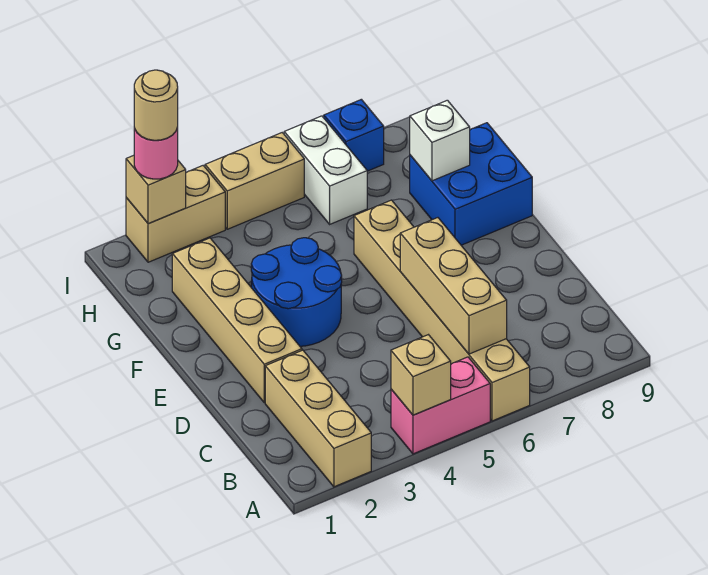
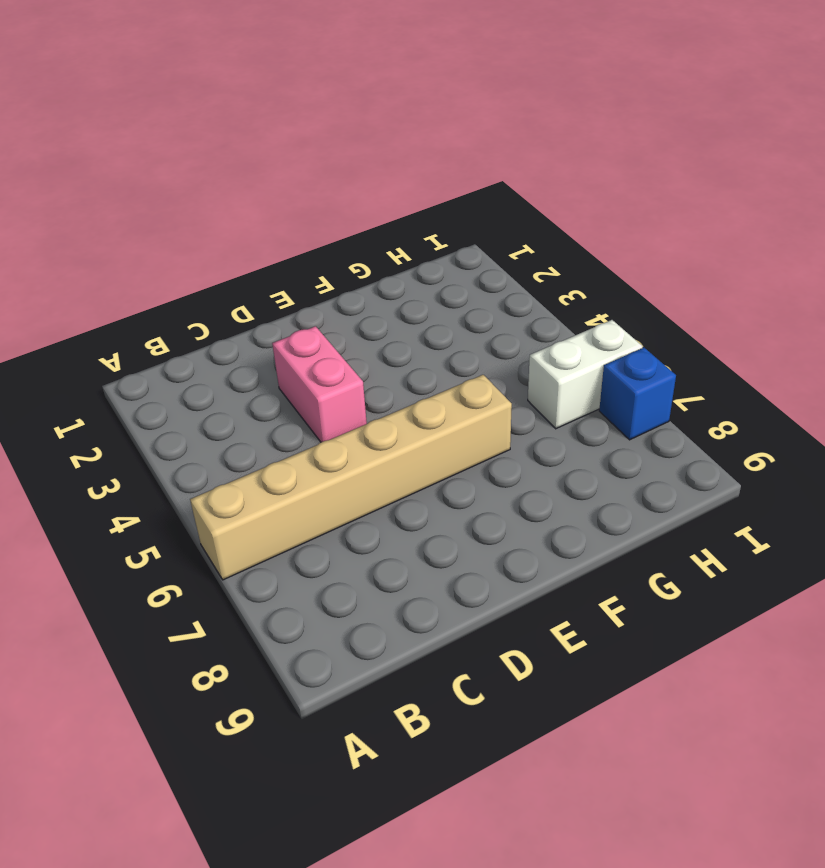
pink brick D3:D4 level 1 -> pink brick A4:A5 level 1
none -> tan brick A2:C2 level 1
none -> tan brick D2:G2 level 1
none -> blue round brick E3:F4 level 1

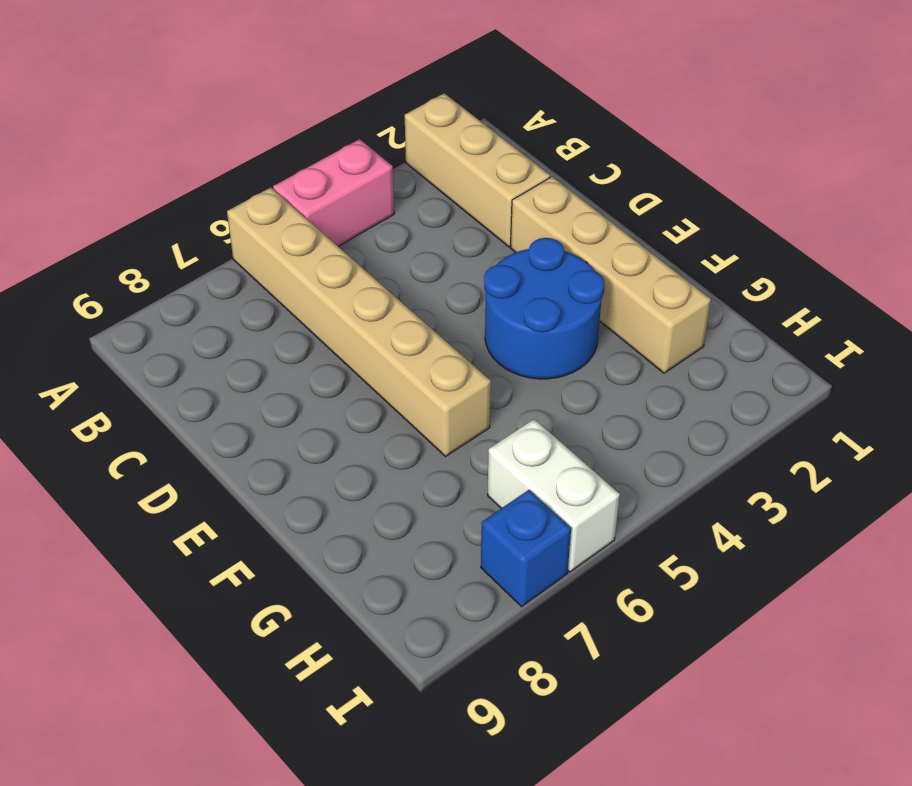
none -> blue brick F8:G9 level 1
none -> tan brick I2:I3 level 1
none -> tan brick I4:I5 level 1

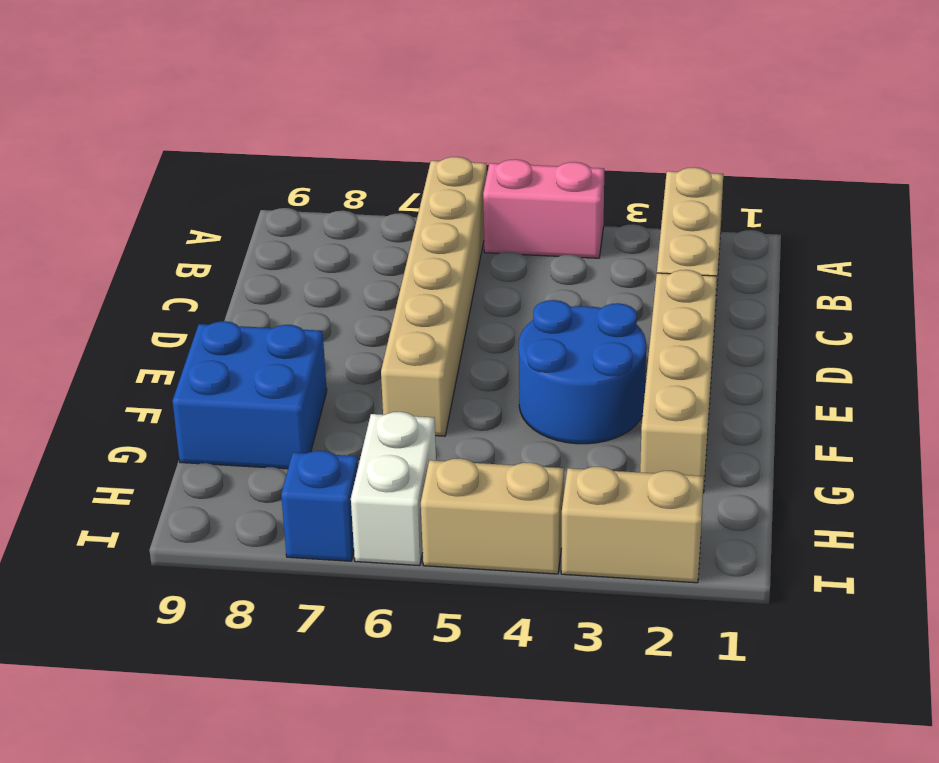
none -> tan brick A4 level 2
none -> tan brick B6:D6 level 2
none -> white brick G8 level 2

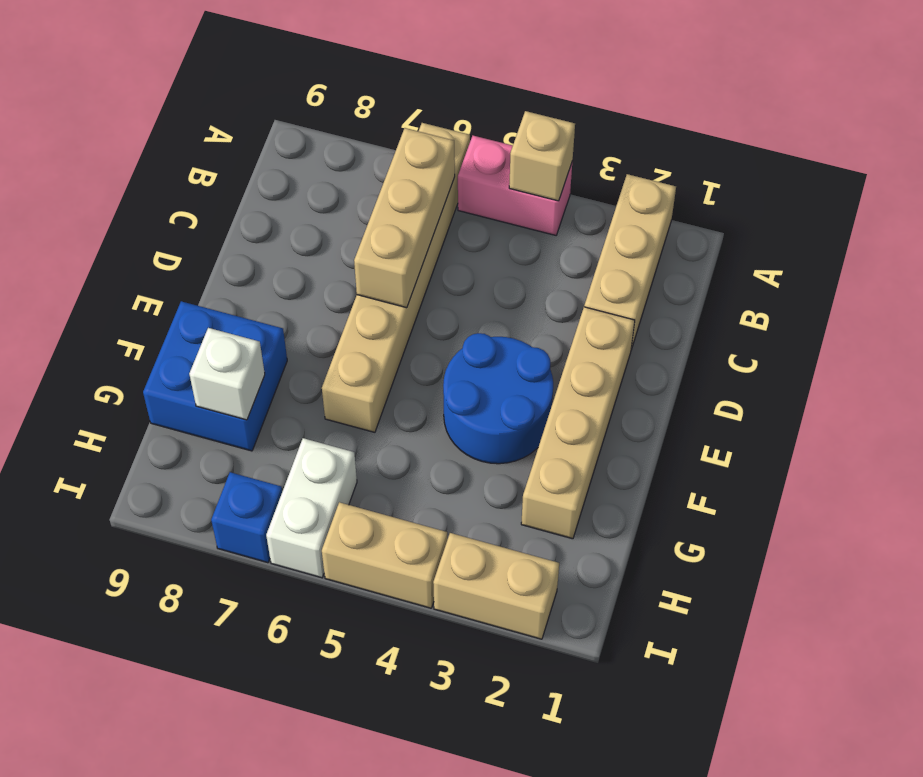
none -> tan brick I2 level 2
none -> pink round brick I2 level 3
none -> tan round brick I2 level 4

